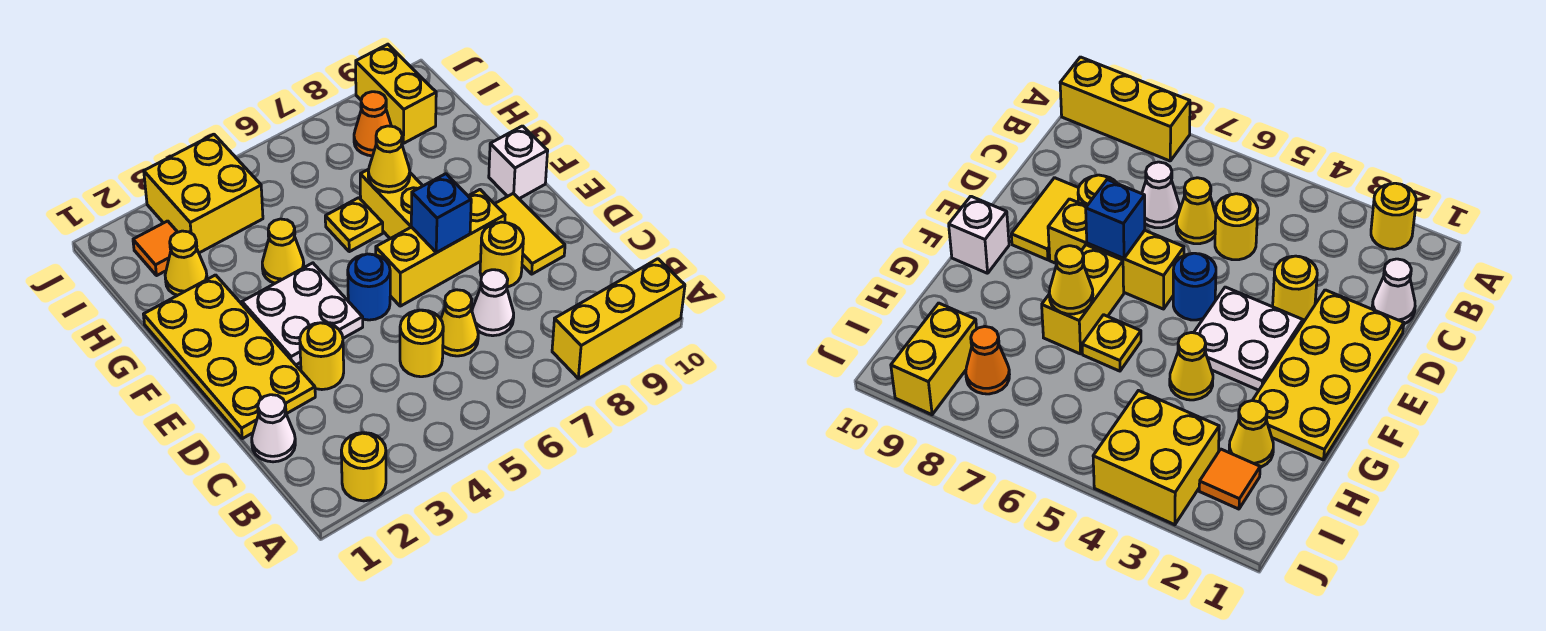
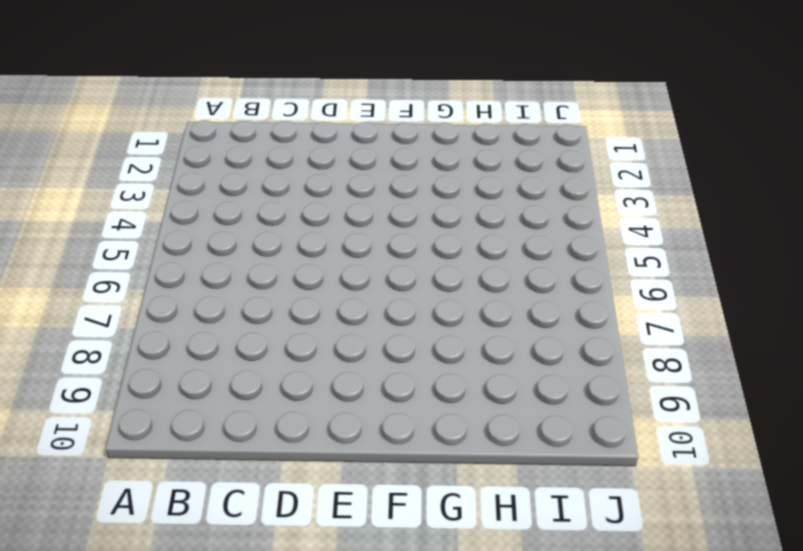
none -> yellow round brick A2 level 1
none -> yellow brick A8:A10 level 1
none -> white cone C1 level 1

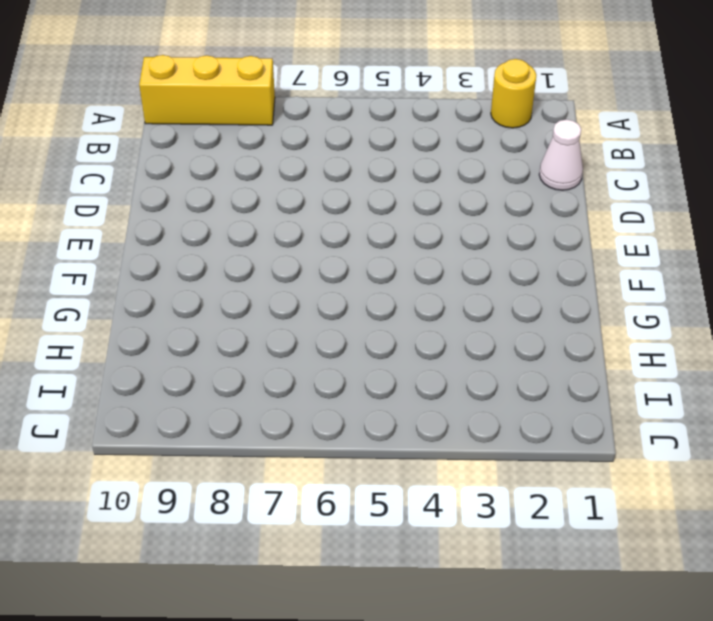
none -> yellow round brick C5 level 1
none -> yellow cone C6 level 1
none -> white cone C7 level 1

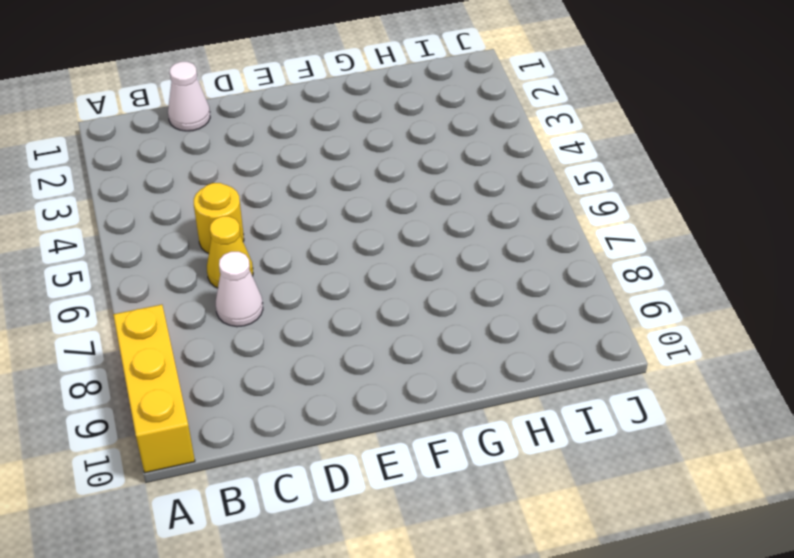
none -> yellow round brick A2 level 1
none -> yellow plate D1:G2 level 1
none -> yellow round brick D3 level 1

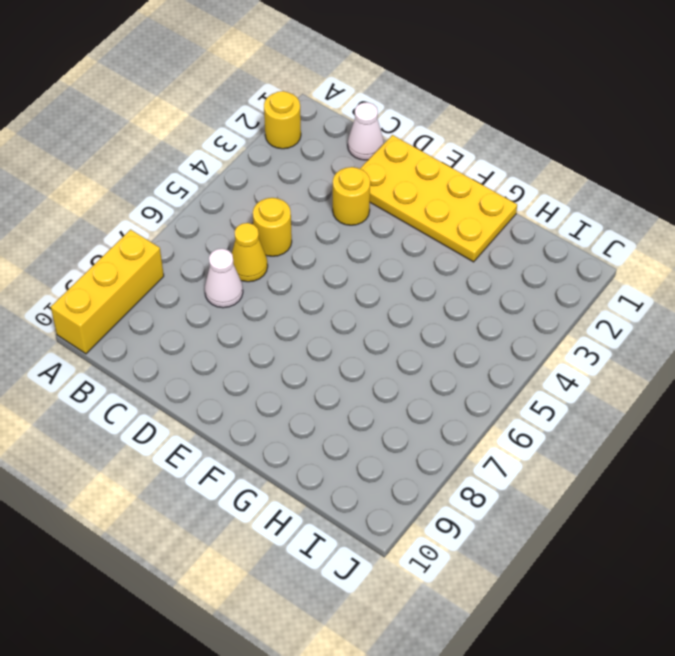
none -> yellow round brick D8 level 1
none -> yellow tile D9:E9 level 1
none -> white plate E3:F4 level 1

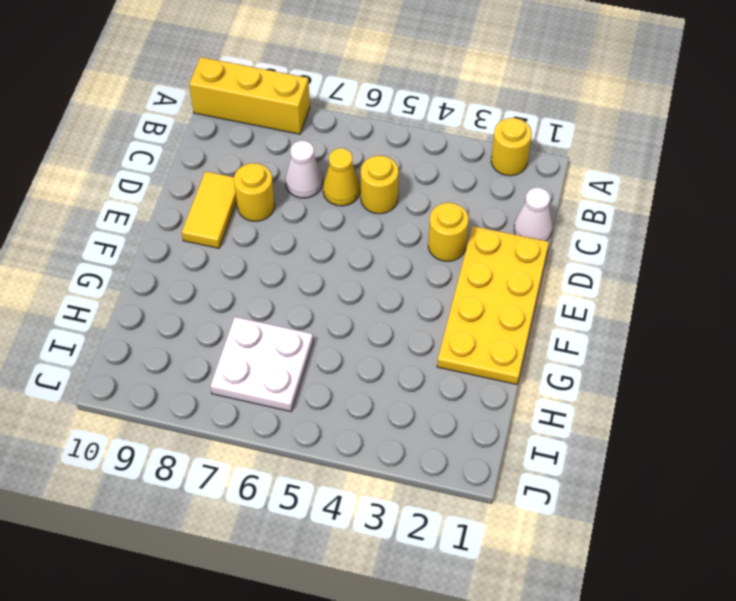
white plate H6:I7 level 1 -> white plate E3:F4 level 1
none -> blue round brick E5 level 1
none -> yellow brick E6:E8 level 1
none -> yellow brick F7:G7 level 1

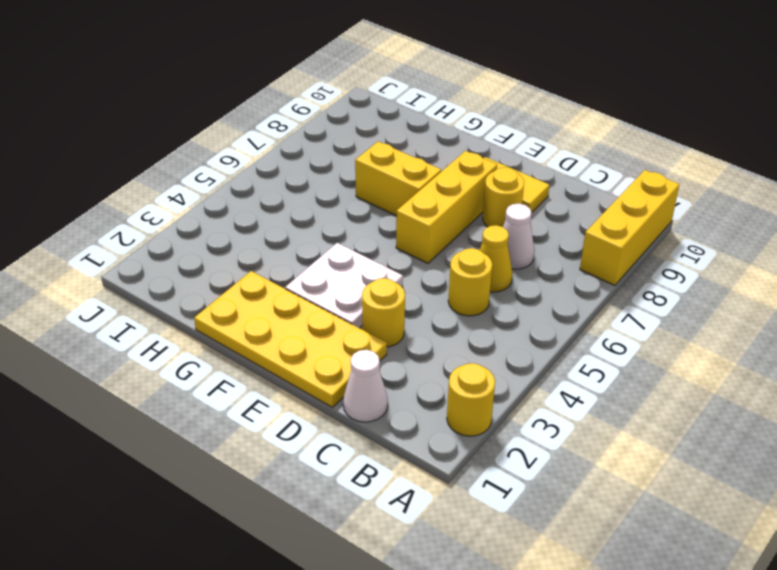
none -> blue round brick E5 level 1
none -> white brick F10 level 1
none -> yellow cone G4 level 1

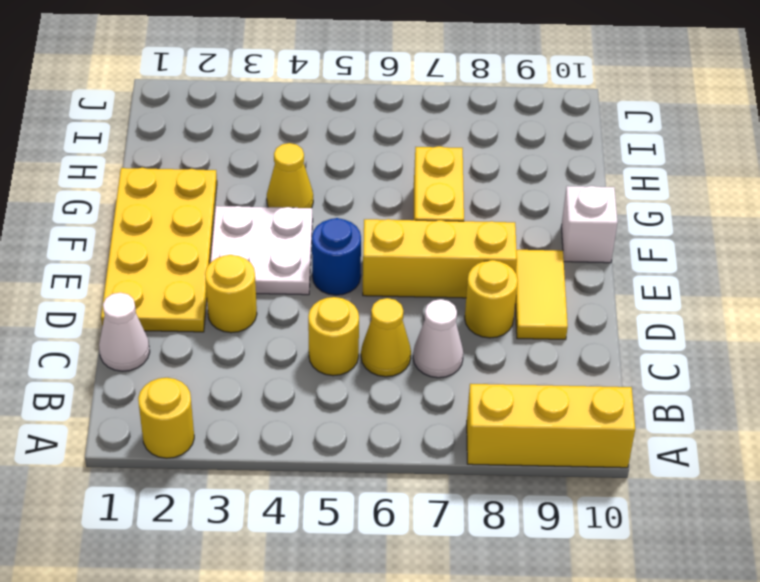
none -> yellow plate G6 level 1
none -> yellow cone H2 level 1
none -> orange tile I2 level 1

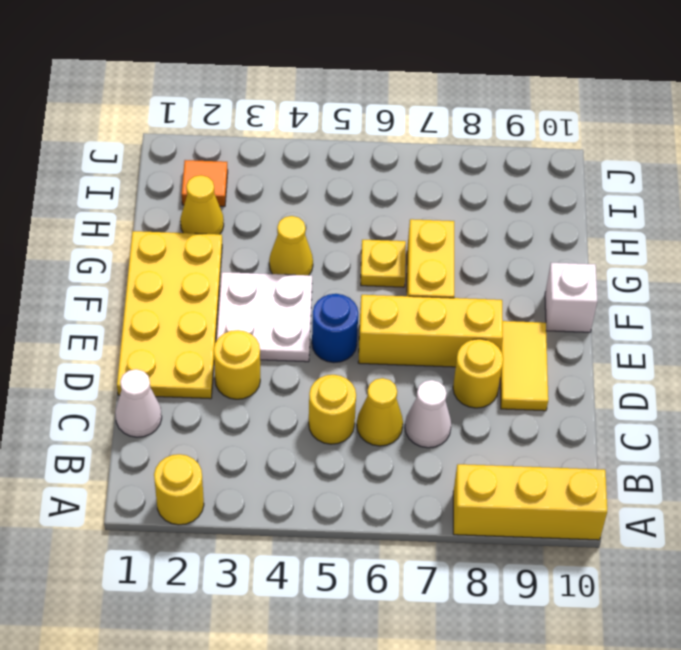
none -> yellow brick I3:J4 level 1
none -> orange cone I8 level 1
none -> yellow brick I9:J9 level 1

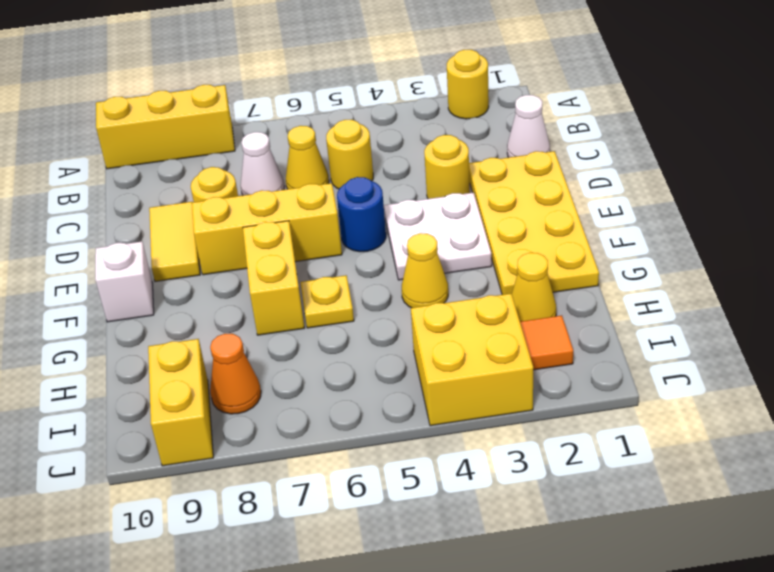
none -> blue brick E7 level 2
none -> yellow cone G7 level 2

